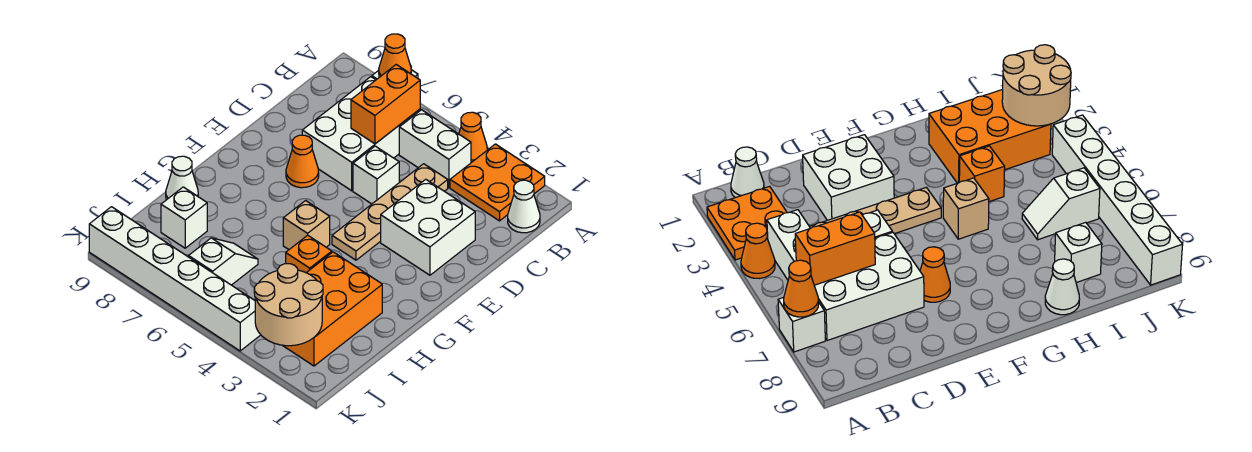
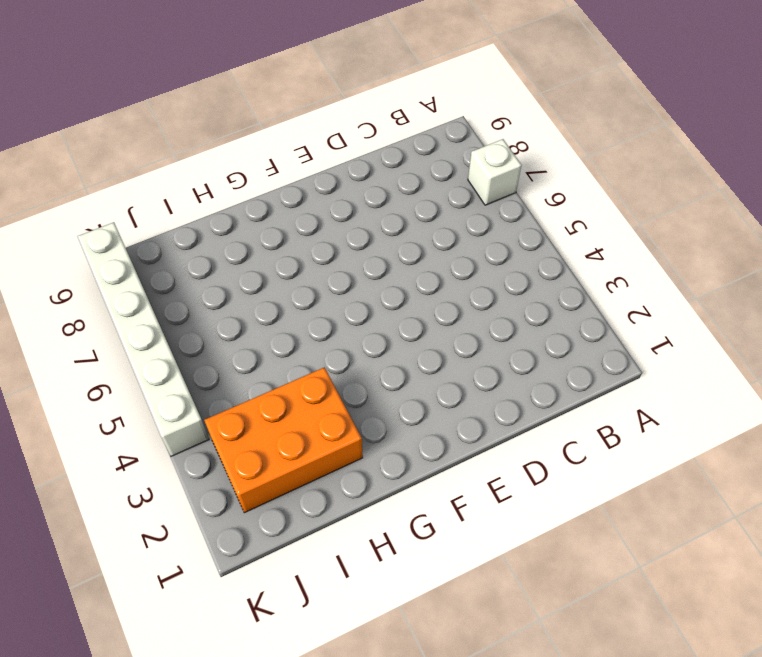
none -> orange plate A2:B3 level 1
none -> orange cone A4 level 1
none -> white cone B1 level 1

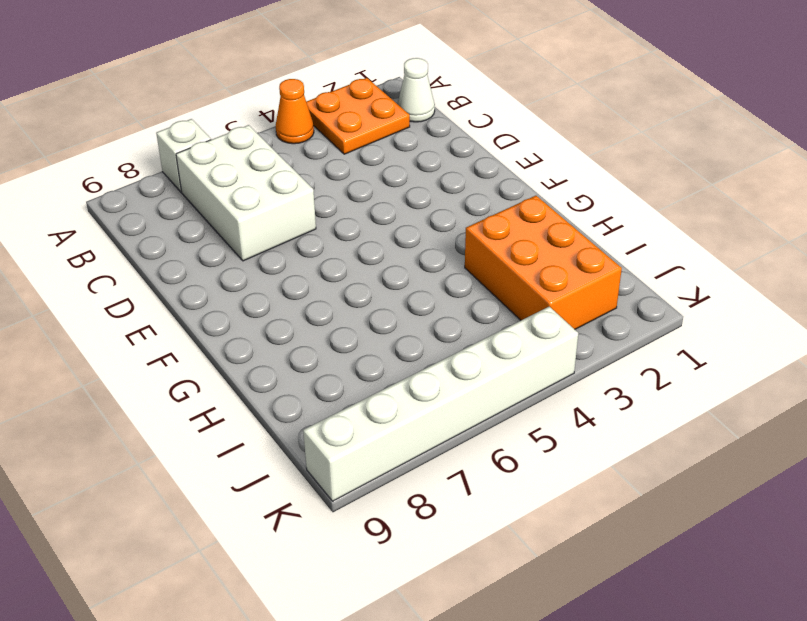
none -> white brick B4:B5 level 1
none -> tan plate C4:F4 level 1
none -> white brick D2:E3 level 1

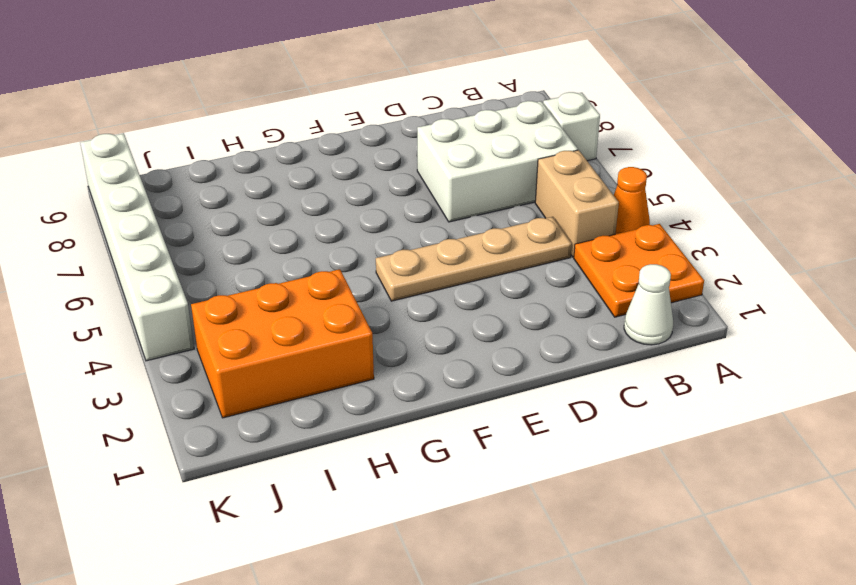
tan brick B4:B5 level 1 -> white brick B4:B5 level 1
none -> white brick D2:E3 level 1
none -> white brick D5 level 1
none -> orange cone E7 level 1

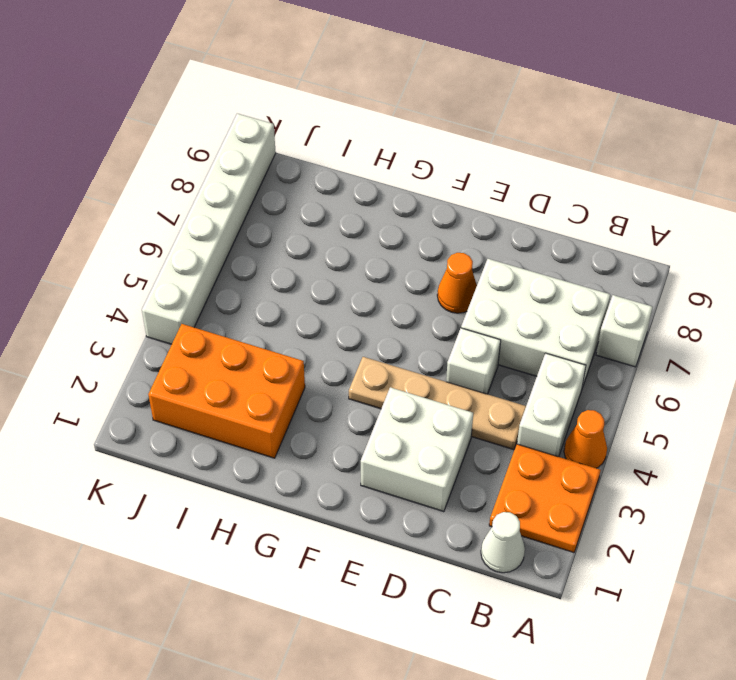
none -> tan brick G5 level 1
none -> orange brick H4 level 1
none -> white cone H9 level 1

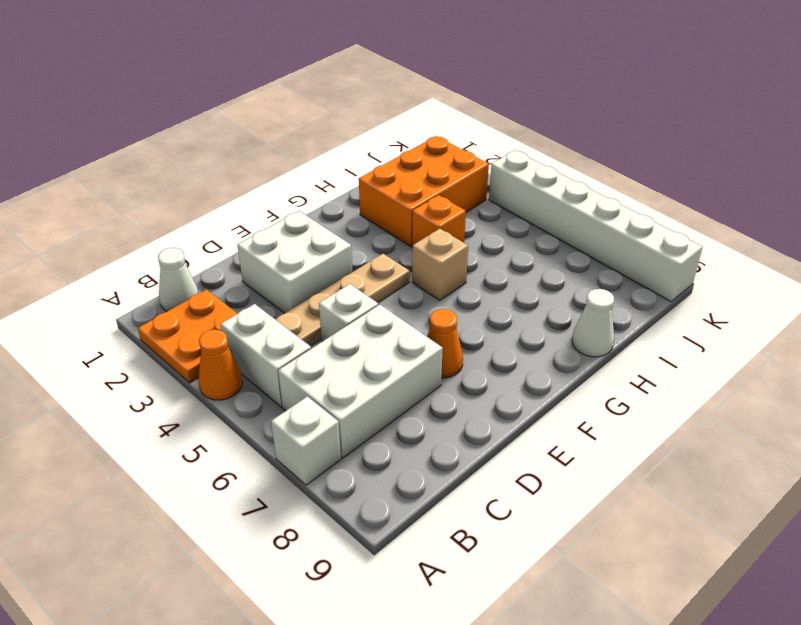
none -> white slope I6:J6 level 1 top J
none -> white brick I8 level 1
none -> orange cone A7 level 2

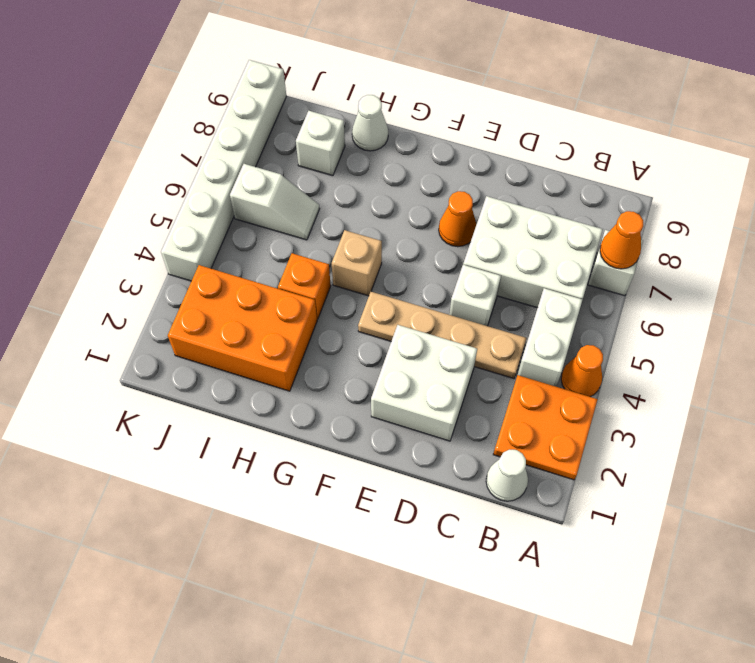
none -> orange brick B6:C6 level 2
none -> tan round brick J2:K3 level 2

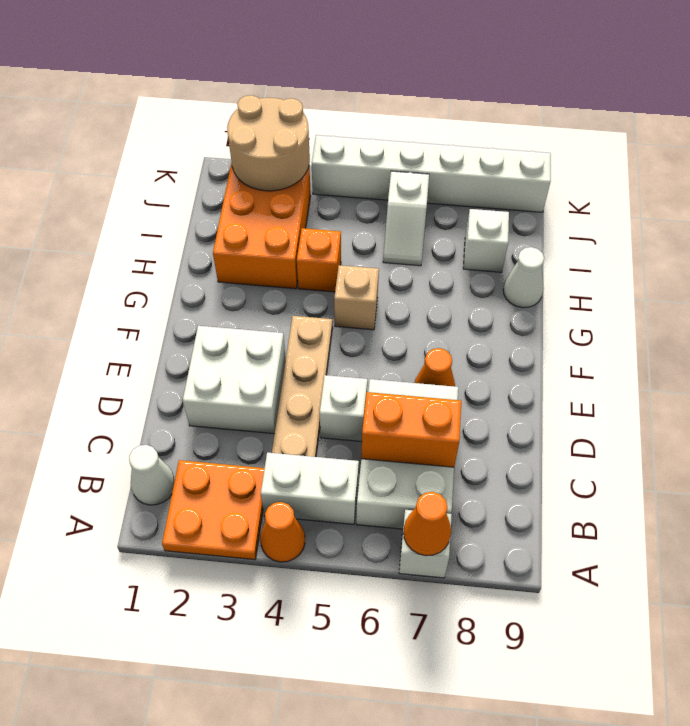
orange brick C6:C7 level 2 -> orange brick B6:C6 level 2

